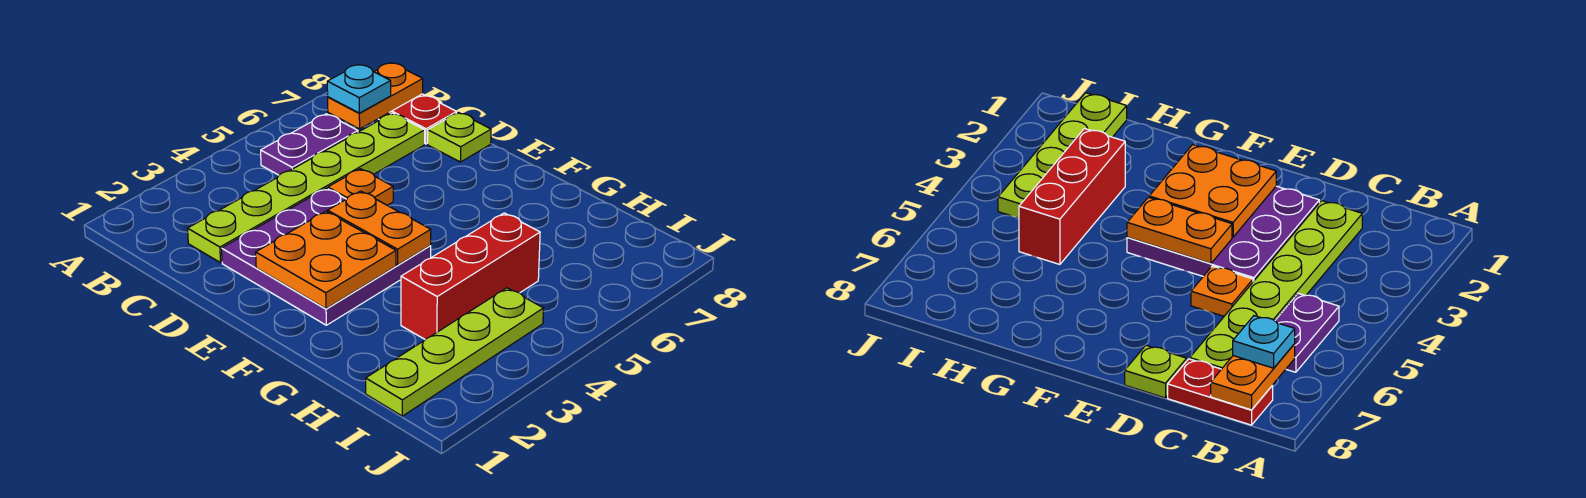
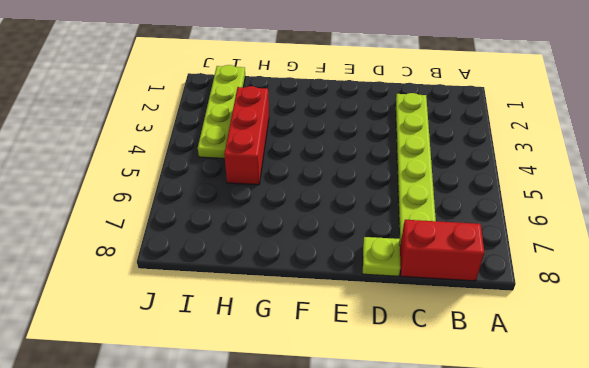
red brick B8:C8 level 1 -> red plate B8:C8 level 1
none -> purple plate B5:B6 level 1
none -> purple plate D2:F4 level 1
none -> orange plate D5 level 1

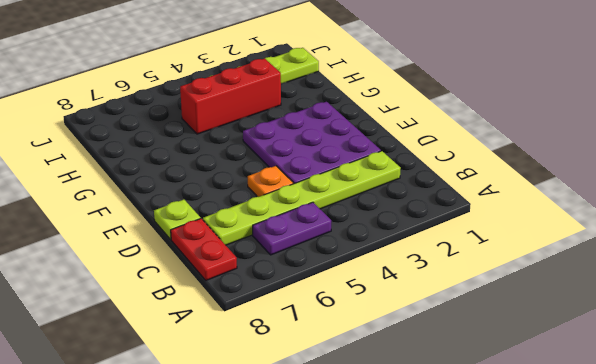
none -> orange plate B7:B8 level 2
none -> orange plate E2:F3 level 2
none -> orange plate E4:F4 level 2

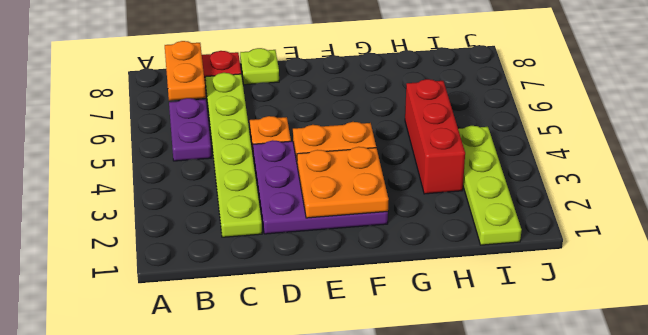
none -> cyan plate B7 level 3

